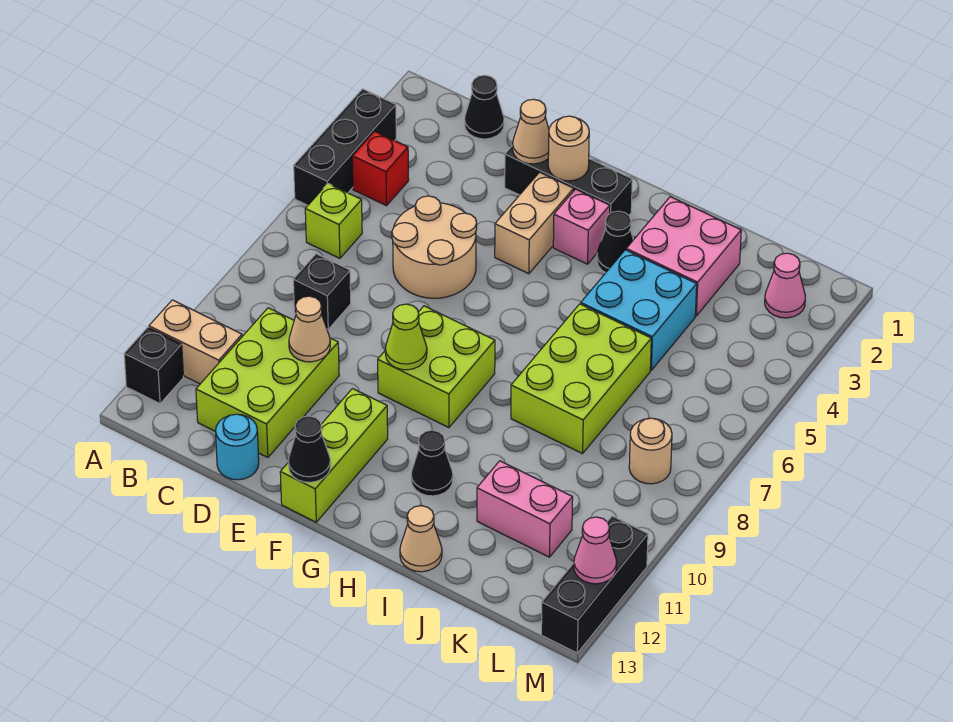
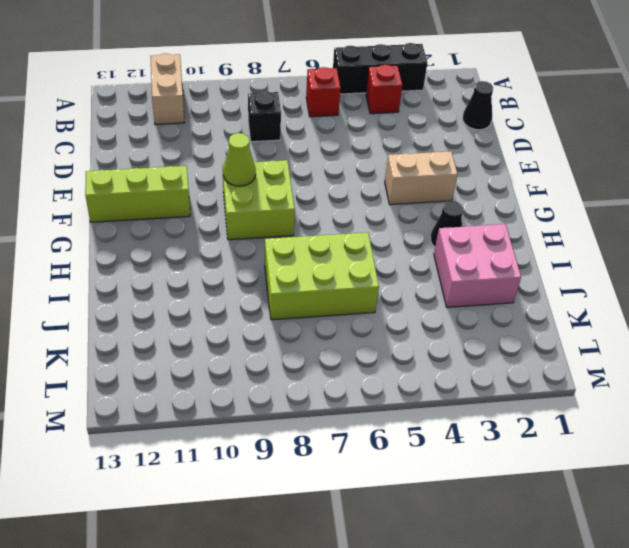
red brick B6 level 1 -> lime brick B6 level 1
none -> black brick A12 level 1
none -> lime brick C10:D12 level 1
none -> tan round brick D5:E6 level 1
none -> cyan round brick D13 level 1

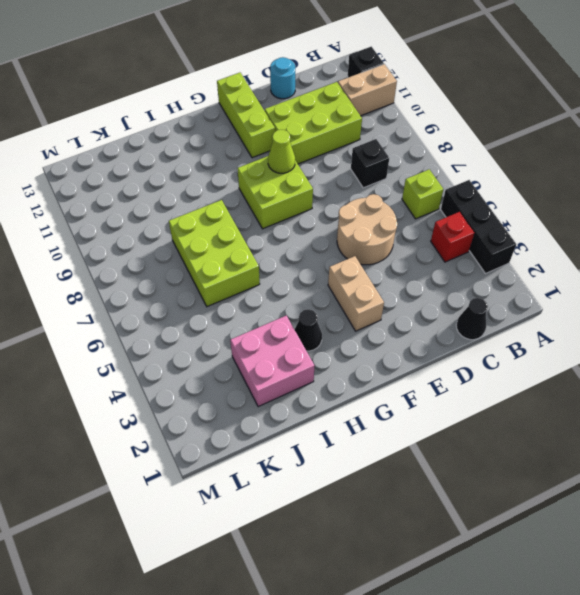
lime brick C10:E11 level 1 -> lime brick C10:D12 level 1
none -> black brick E2:G2 level 1
none -> pink brick G3 level 1
none -> black cone H11 level 1
none -> cyan brick I4:J5 level 1

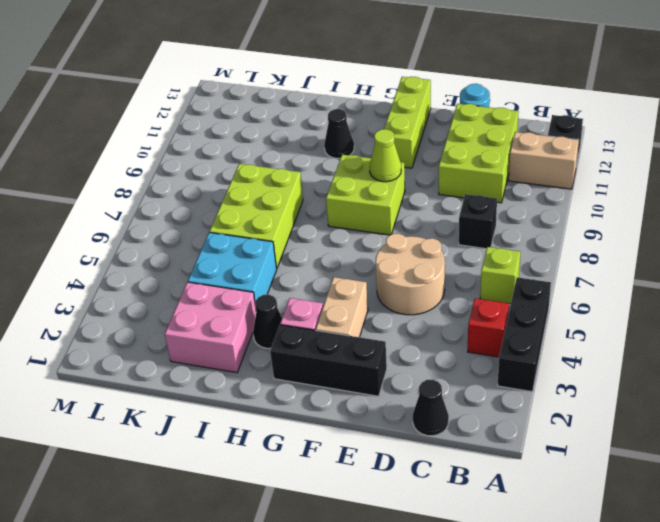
none -> tan cone I13 level 1
none -> pink brick J11:K11 level 1
none -> pink cone L2 level 1
none -> tan round brick L8 level 1

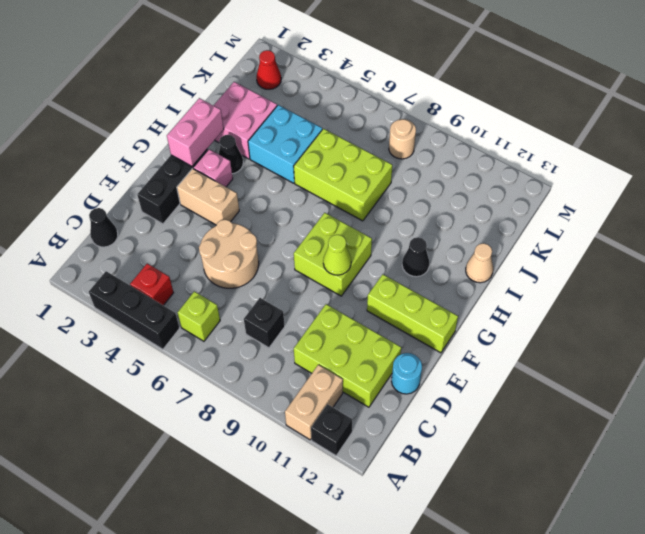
pink brick G2:H2 level 2 -> pink brick J11:K11 level 1
red cone L2 level 1 -> pink cone L2 level 1
none -> black brick M11:M13 level 1
none -> tan cone D10 level 2
none -> tan cone E2 level 2
none -> tan round brick F2 level 2

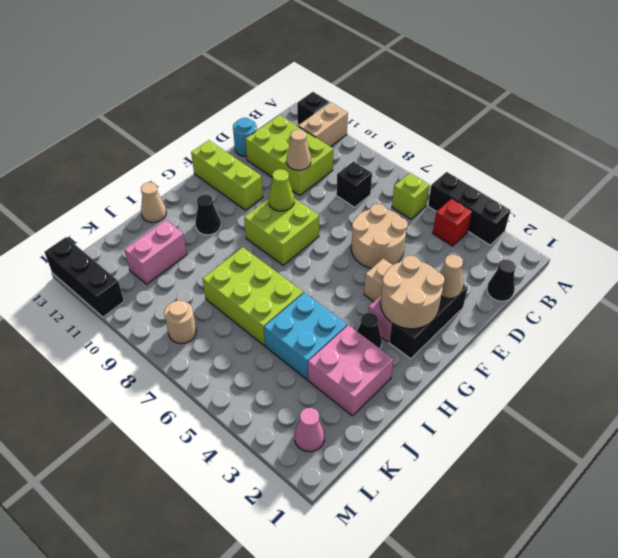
tan round brick F2:G3 level 2 -> tan round brick F2 level 2
none -> black cone F13 level 2
none -> pink cone M12 level 2

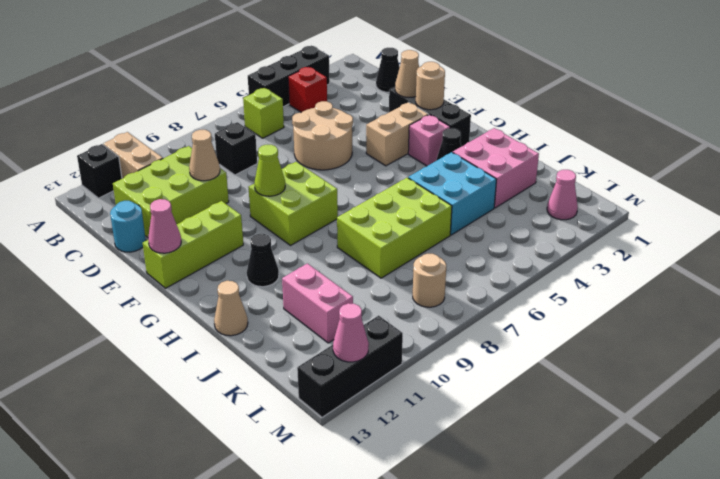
pink cone F13 level 2 -> black cone F13 level 2

